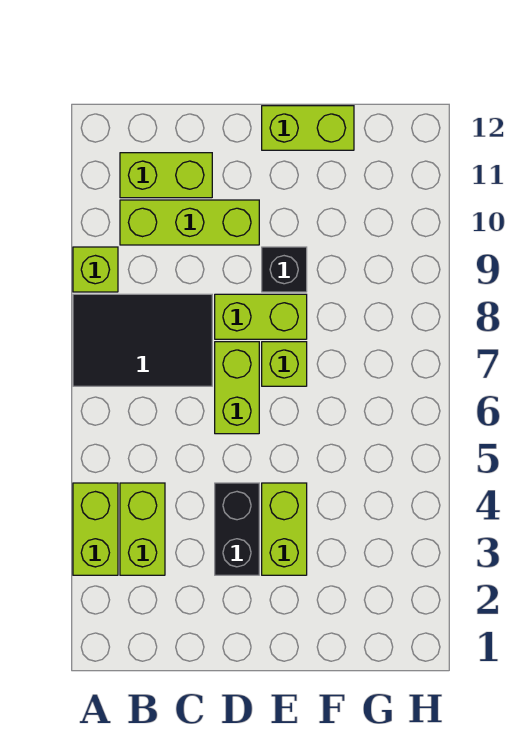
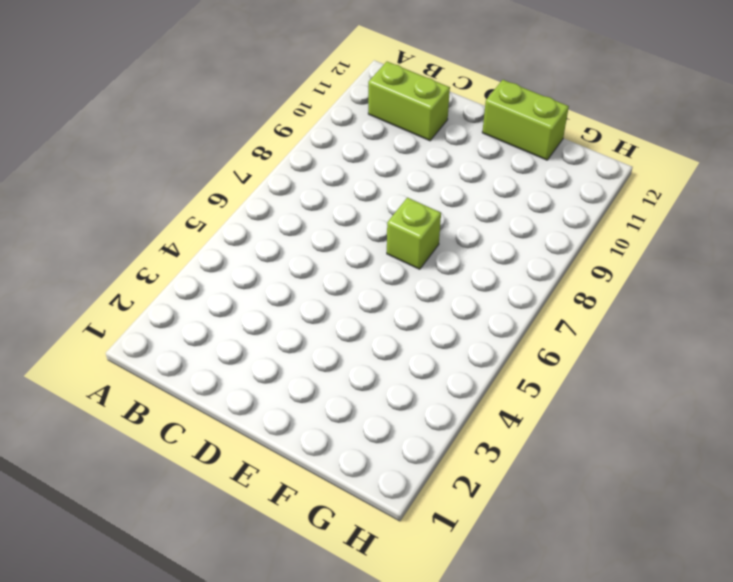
none -> lime brick A3:A4 level 1
none -> black tile A7:C8 level 1
none -> lime brick A9 level 1

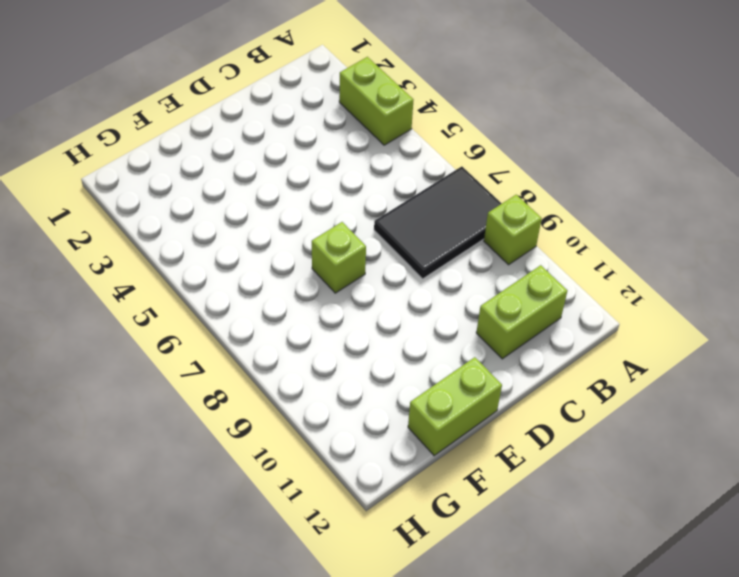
none -> lime brick B3:B4 level 1
none -> lime brick B10:D10 level 1
none -> black brick D3:D4 level 1

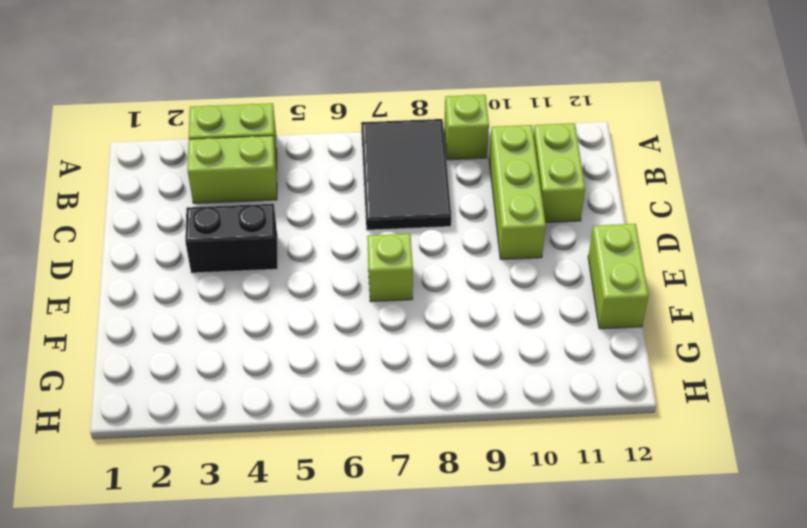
none -> lime brick D6:D7 level 1
none -> lime brick D8:E8 level 1
none -> lime brick E3:E4 level 1

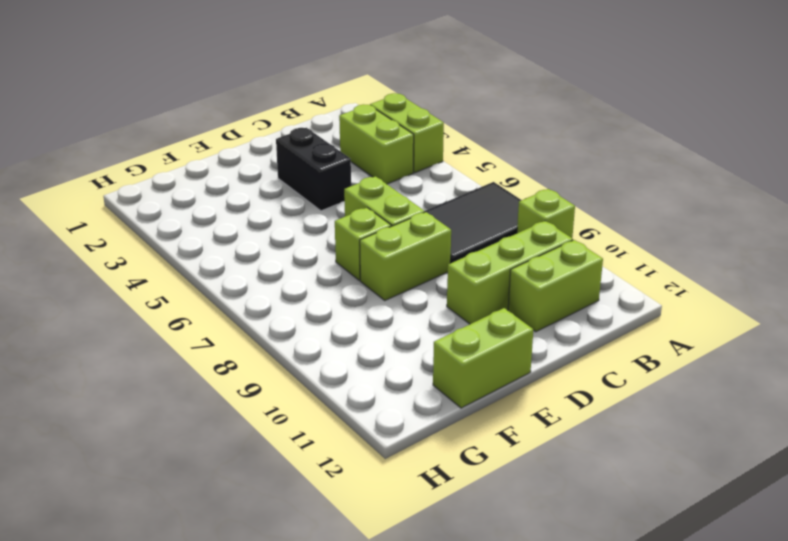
none -> lime brick E3:E4 level 1
none -> black brick E9 level 1

